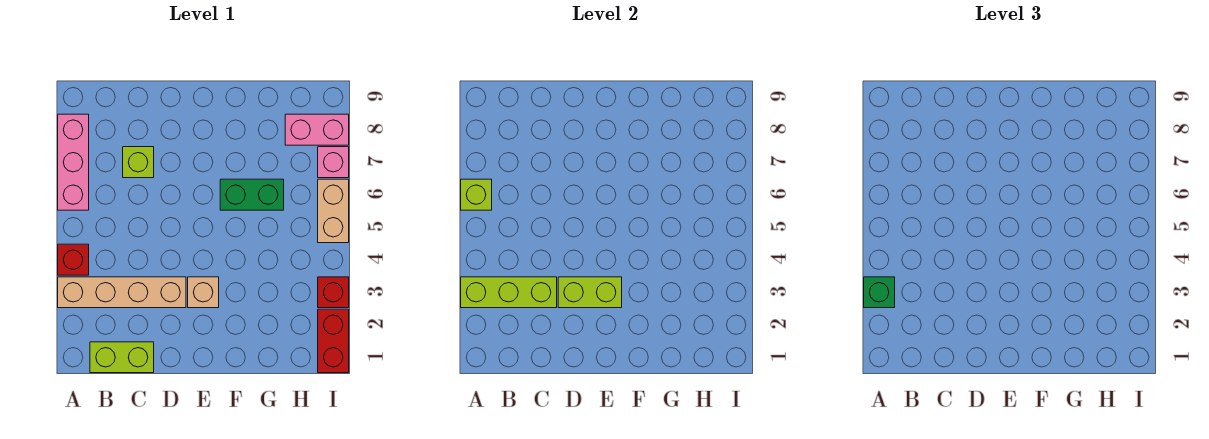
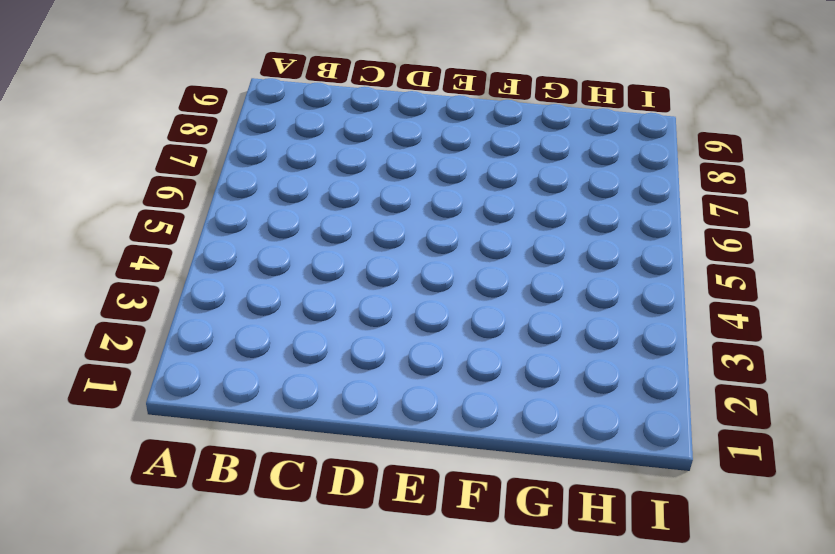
none -> tan brick A3:D3 level 1
none -> red brick A4 level 1
none -> pink brick A6:A8 level 1

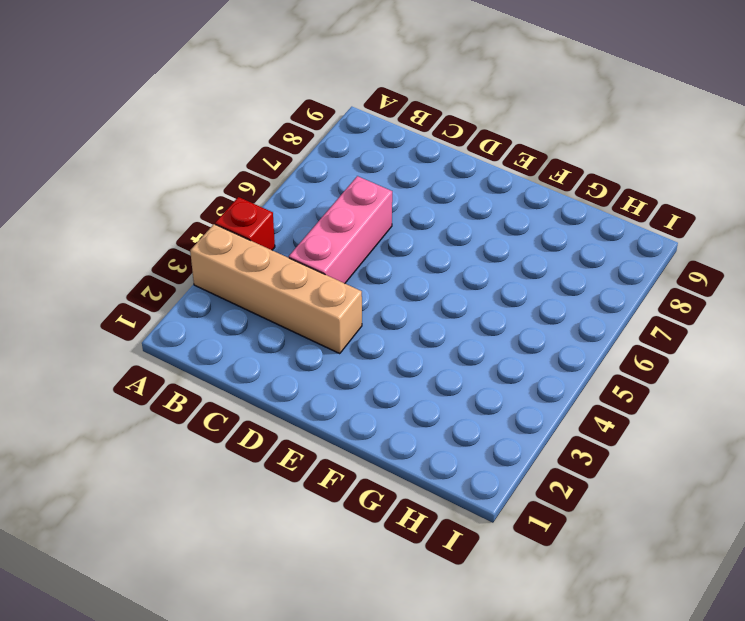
pink brick C4:C6 level 1 -> pink brick A6:A8 level 1
none -> lime brick B1:C1 level 1
none -> lime brick C7 level 1
none -> tan brick E3 level 1

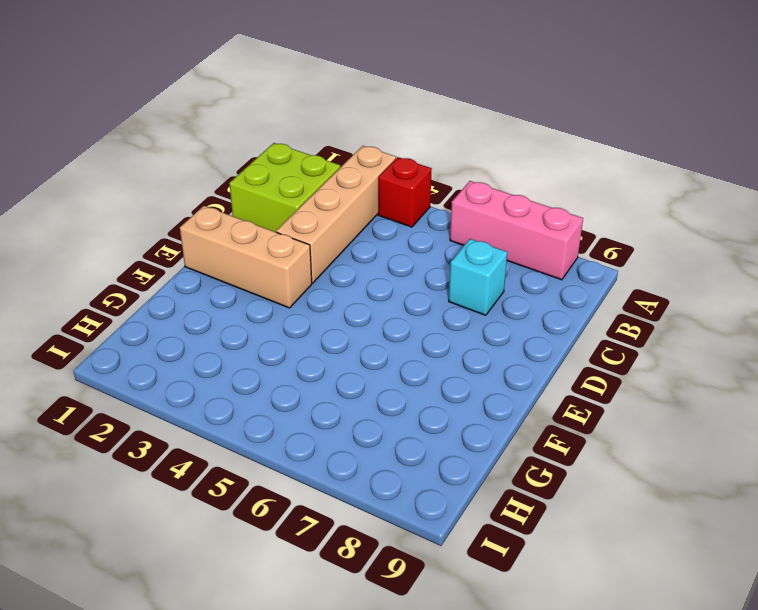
lime brick B1:C2 level 1 -> lime brick B1:C1 level 1
cyan brick C7 level 1 -> lime brick C7 level 1
tan brick E1:E3 level 1 -> tan brick E3 level 1
none -> green brick F6:G6 level 1
none -> pink brick H8:I8 level 1
none -> red brick I1:I2 level 1

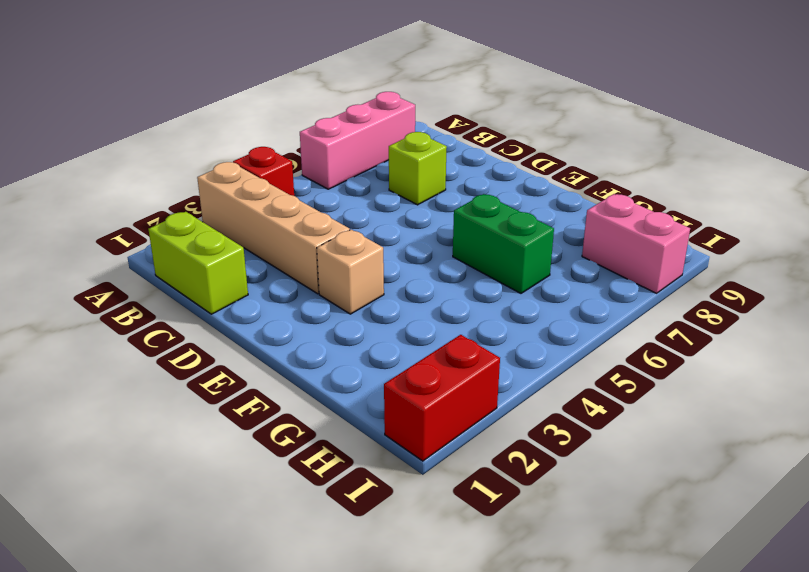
none -> red brick I3 level 1
none -> tan brick I5:I6 level 1
none -> pink brick I7 level 1

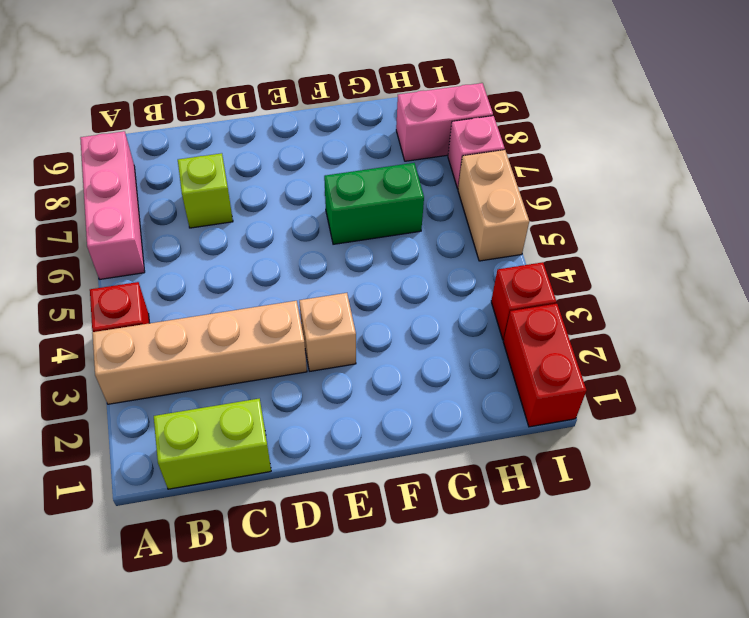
none -> lime brick A3:C3 level 2
none -> lime brick A6 level 2
none -> lime brick D3:E3 level 2

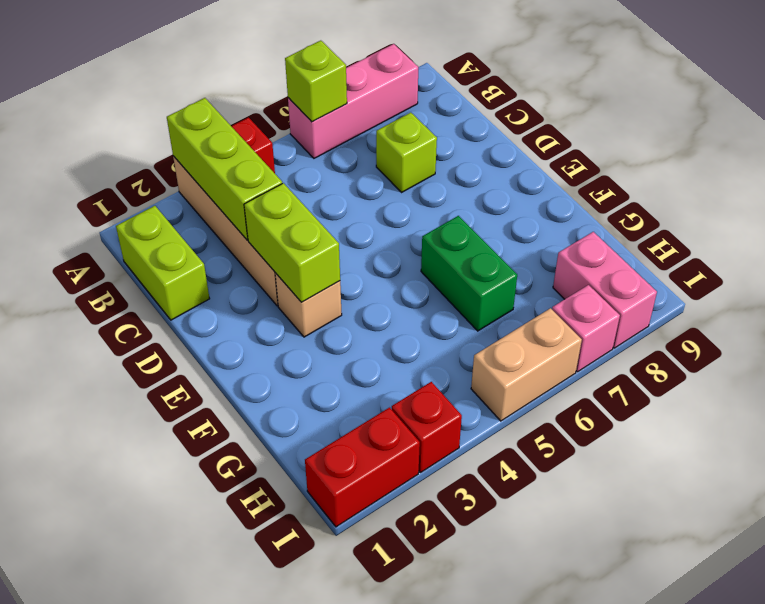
none -> green brick A3 level 3

